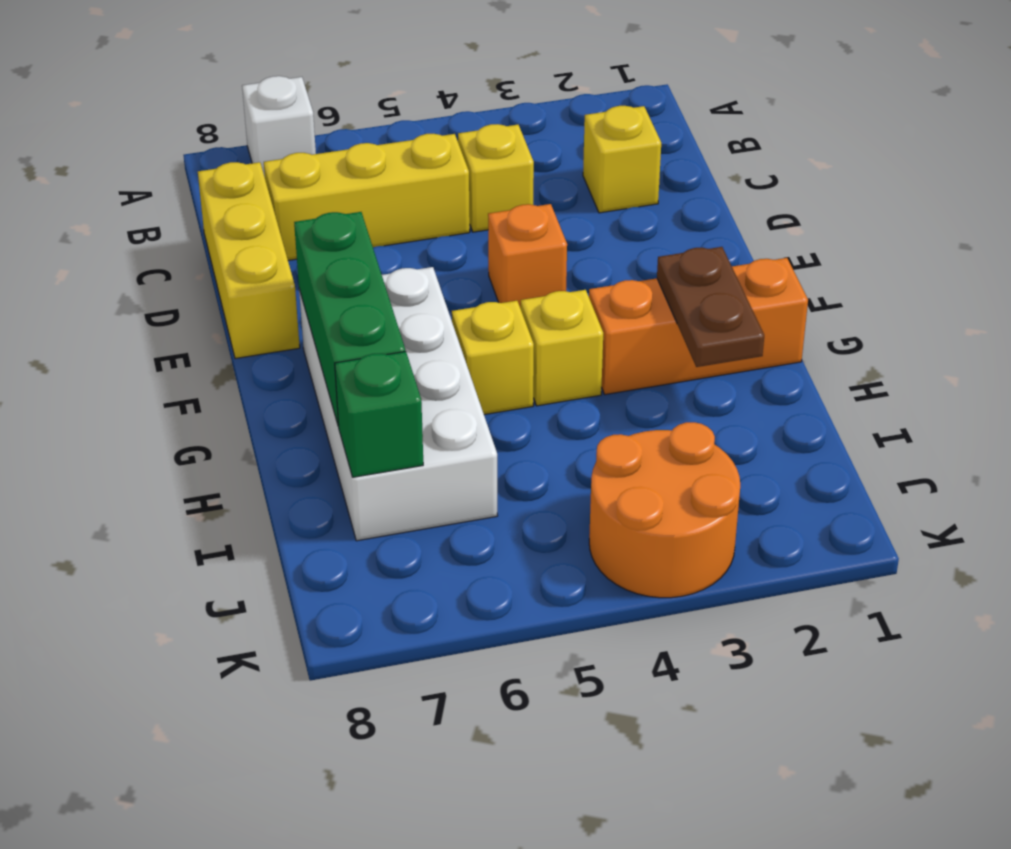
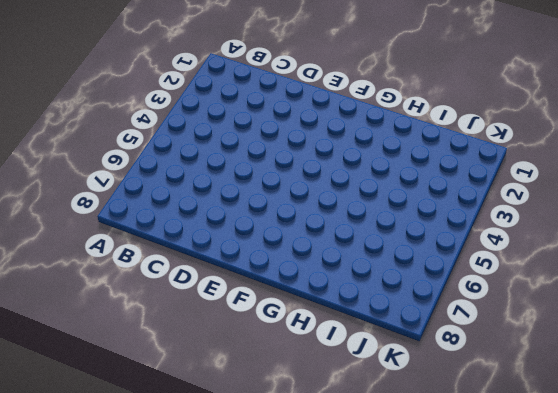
none -> white brick A7 level 1
none -> yellow brick C2 level 1
none -> yellow brick C4 level 1

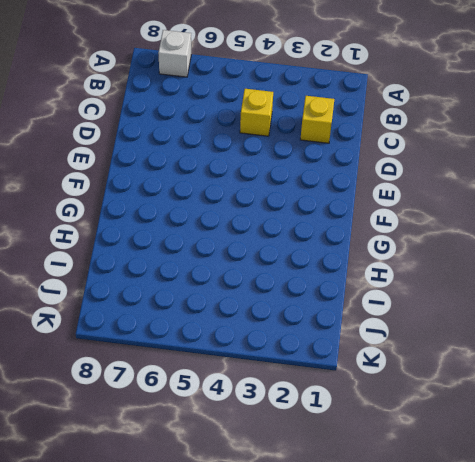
none -> yellow brick C5:C7 level 1
none -> yellow brick C8:E8 level 1
none -> orange brick E4 level 1

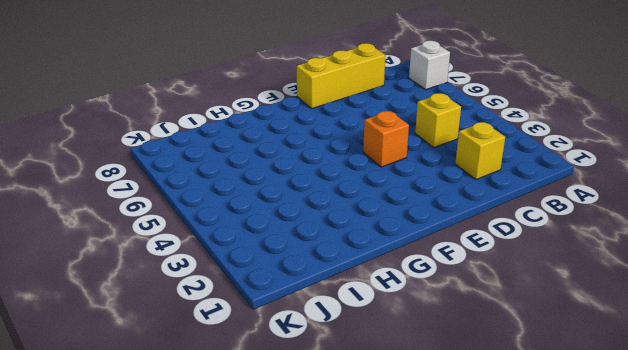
none -> yellow brick C5:C7 level 1
none -> white brick F6:I7 level 1
none -> orange brick G1:G3 level 1

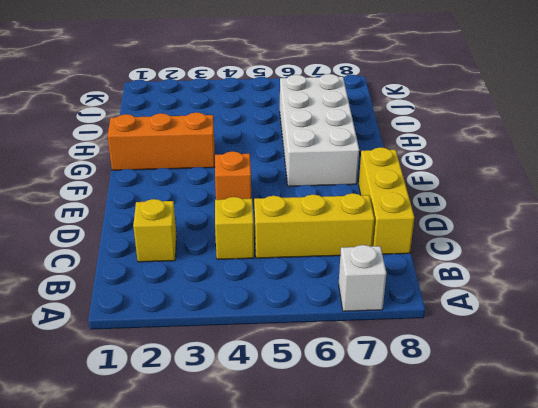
none -> yellow brick G4 level 1
none -> yellow brick G5 level 1
none -> orange round brick J3:K4 level 1

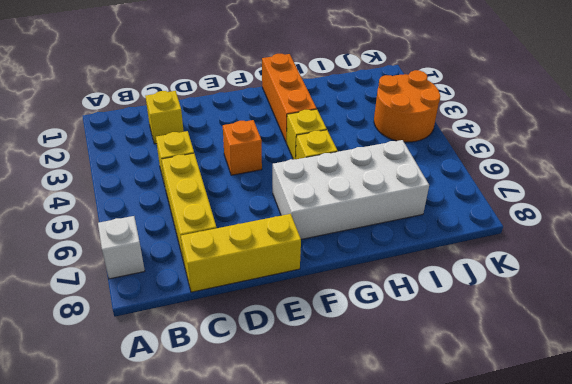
none -> green brick F7:H7 level 2
none -> brown plate G2:H2 level 2
none -> green brick I7 level 2

